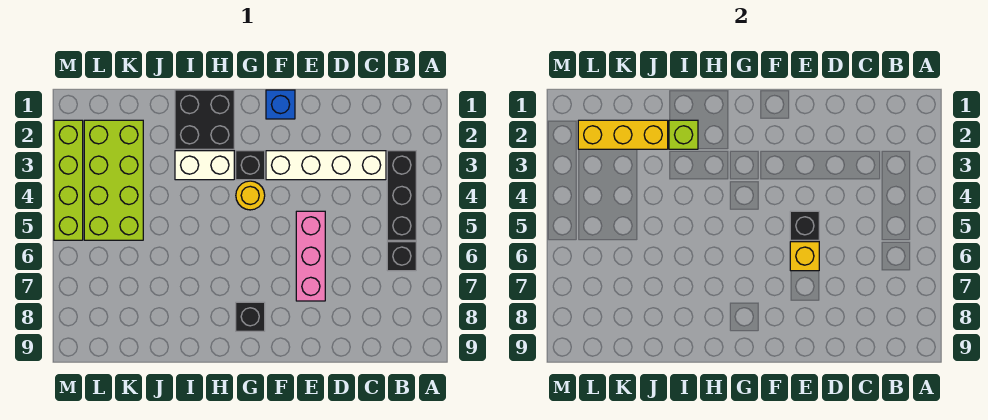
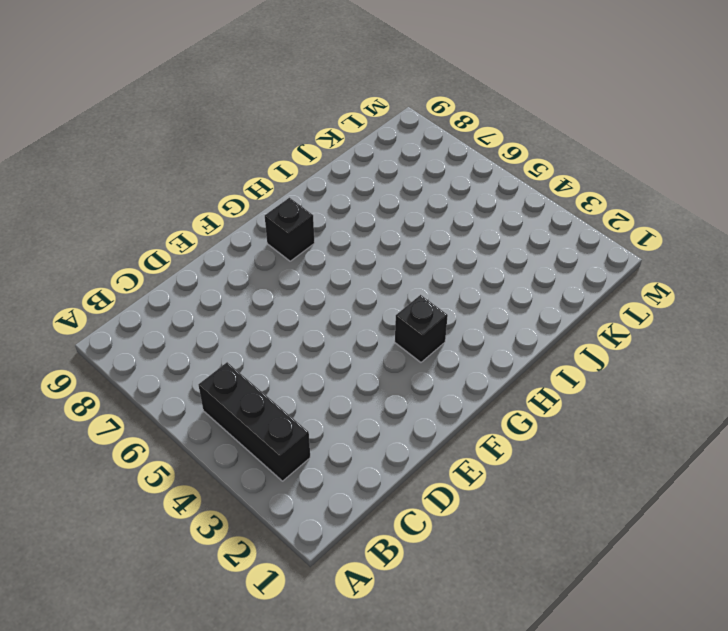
none -> black brick B6 level 1
none -> white brick C3:F3 level 1
none -> pink brick E5:E7 level 1

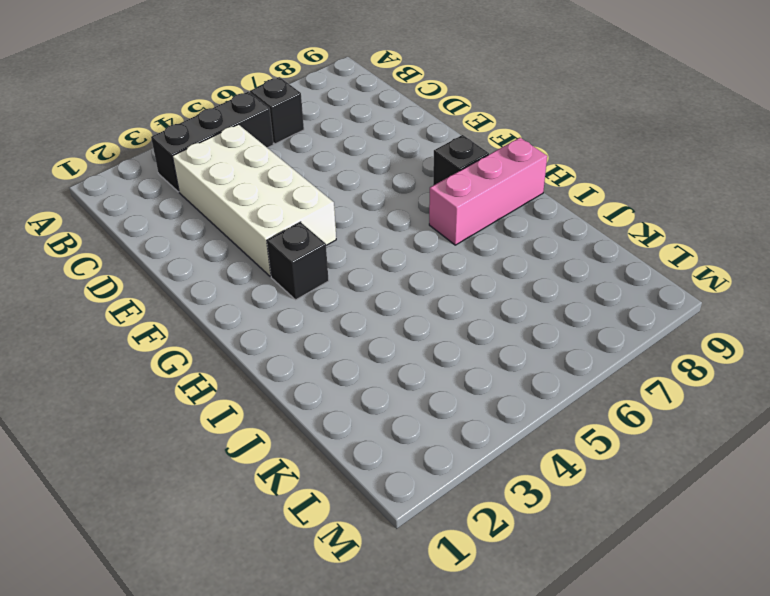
white brick C3:F4 level 1 -> white brick C3:F3 level 1
pink brick H7:H9 level 1 -> pink brick E5:E7 level 1
none -> blue brick F1 level 1
none -> yellow round brick G4 level 1
none -> black brick H1:I2 level 1

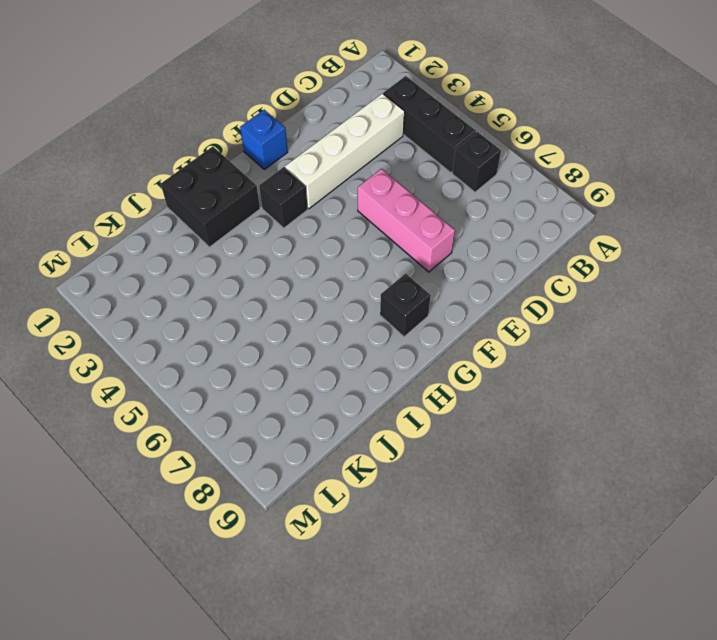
none -> yellow round brick G4 level 1
none -> white brick H3:I3 level 1
none -> lime brick K2:L5 level 1

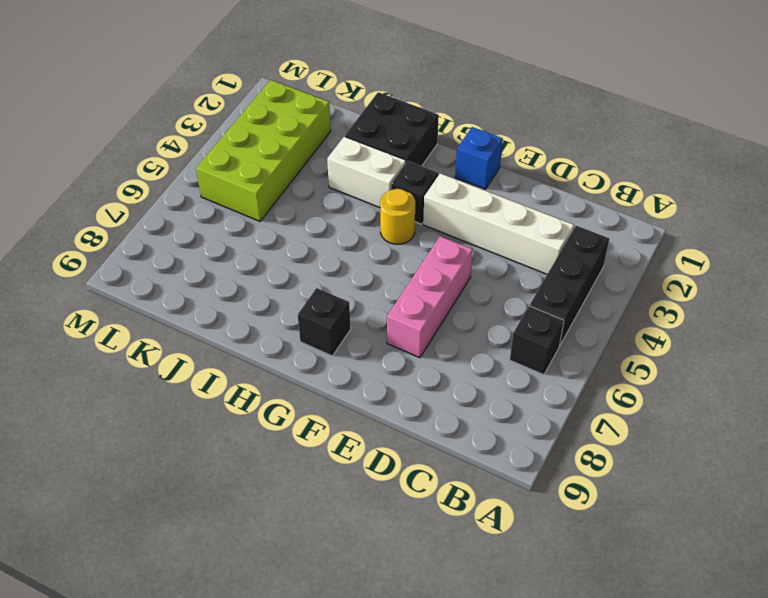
none -> lime brick M2:M5 level 1
none -> black brick E5 level 2
none -> yellow brick E6 level 2

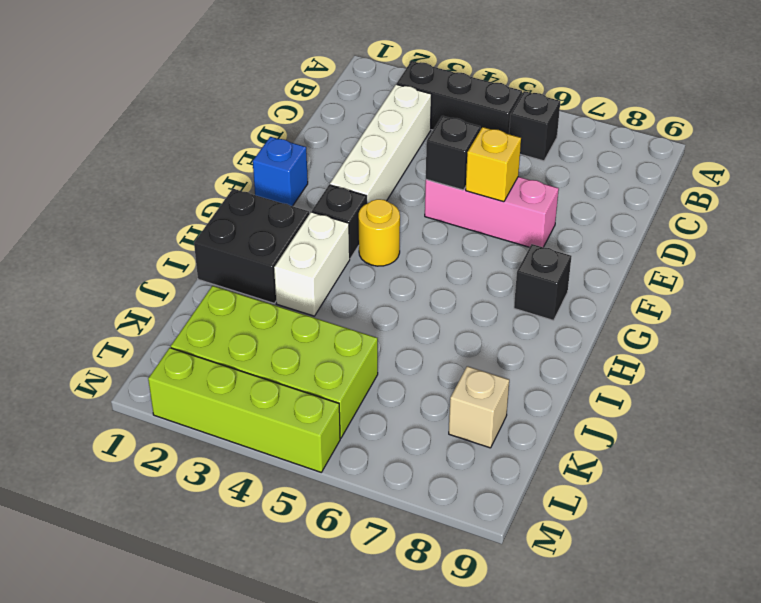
tan brick K8 level 1 -> none
none -> lime brick I2 level 2
none -> yellow brick J2:L2 level 2

